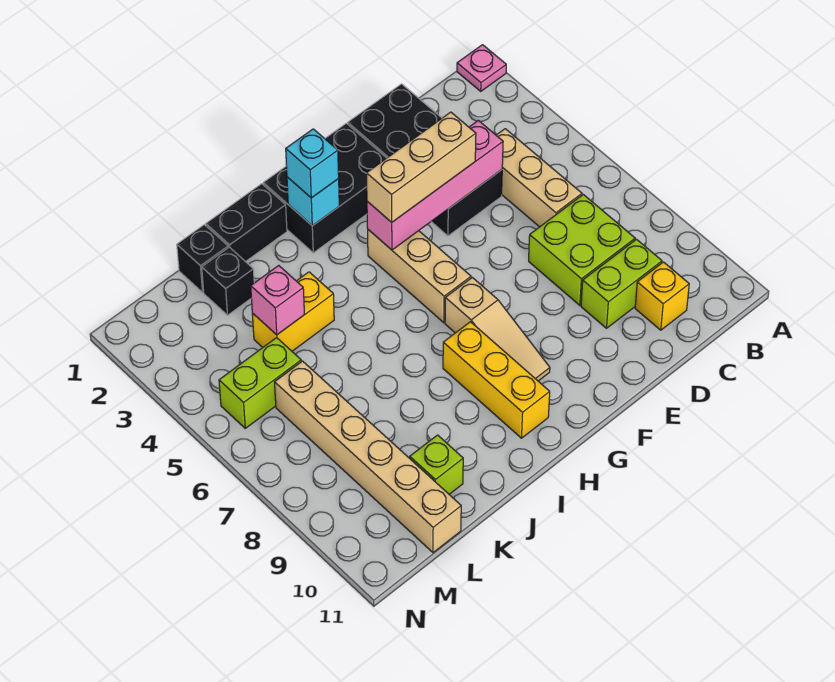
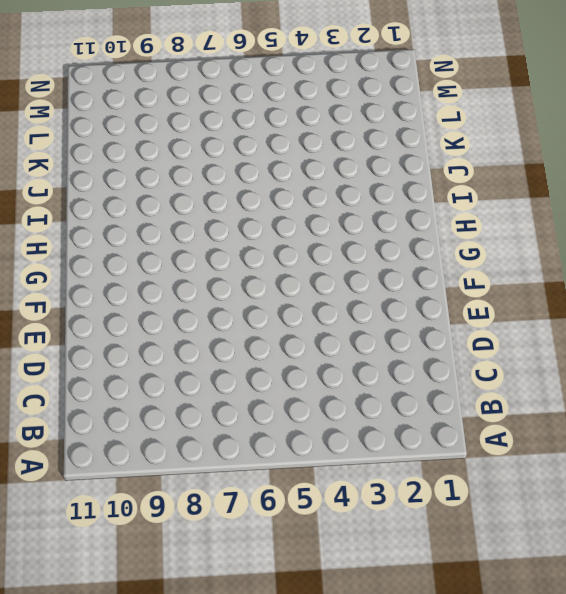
none -> pink plate A1 level 1
none -> tan brick C4:C6 level 1
none -> lime brick C7:D8 level 1

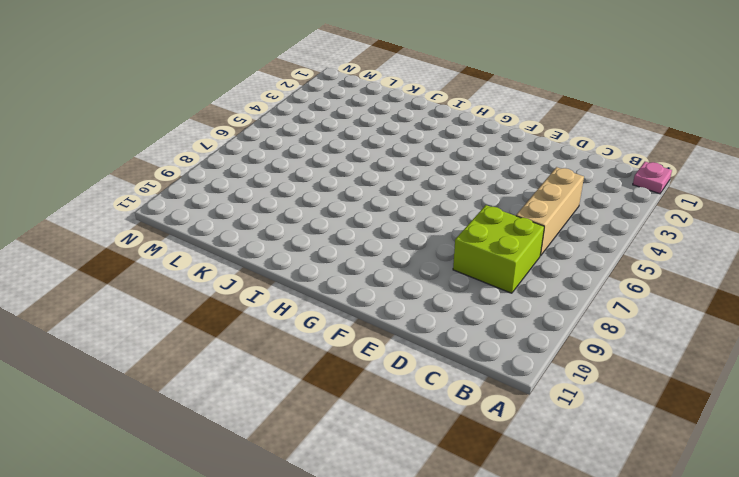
none -> lime brick C9:D9 level 1
none -> yellow brick C10 level 1
none -> black brick D1:E4 level 1

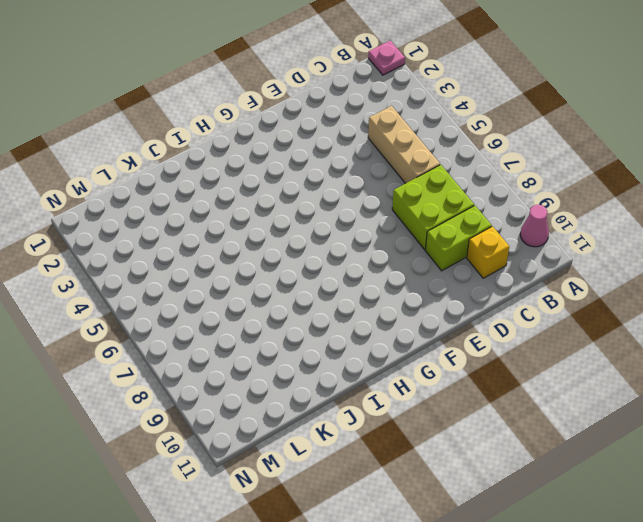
pink cone A10 level 1 -> none
none -> black brick D1:E4 level 1
none -> black brick F1:H2 level 1
none -> tan brick G4:G6 level 1

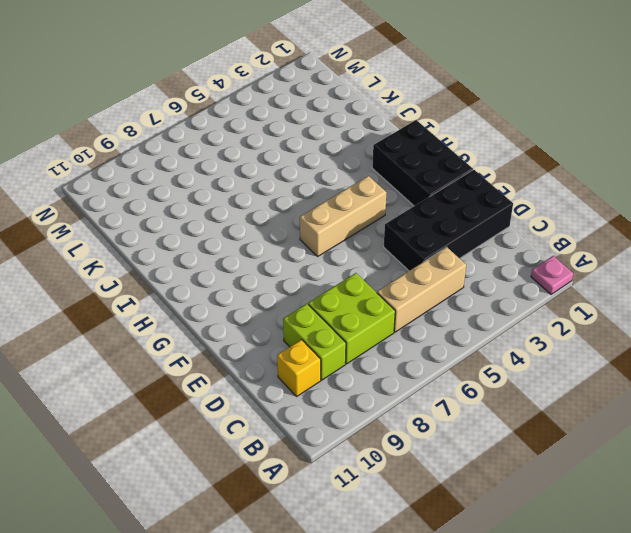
none -> tan slope G7:G9 level 1 top 7
none -> yellow brick H8:H10 level 1
none -> black brick I1:J1 level 1

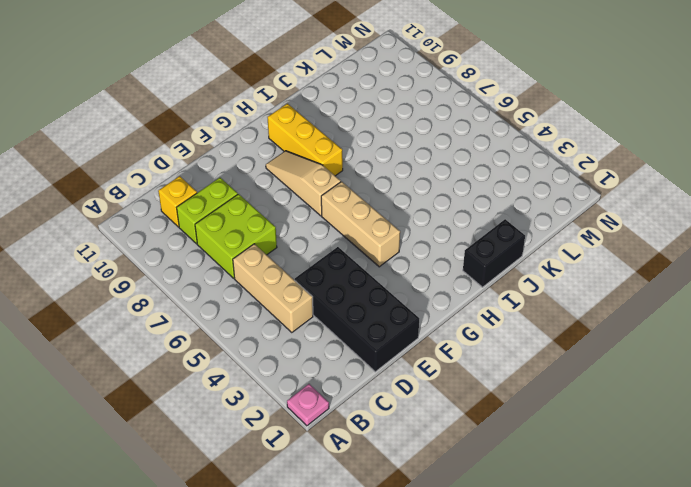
none -> black brick F1:H2 level 1
none -> yellow brick J4:K4 level 1
none -> black brick K1 level 1

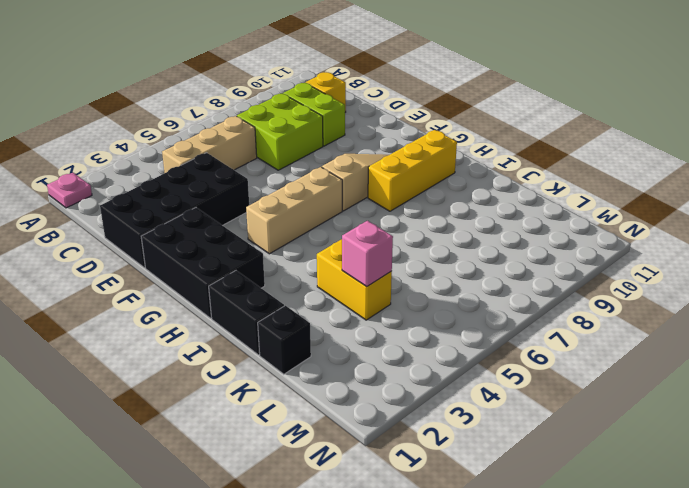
none -> black brick K2 level 1
none -> lime brick K10 level 1
none -> lime brick L5:M5 level 1

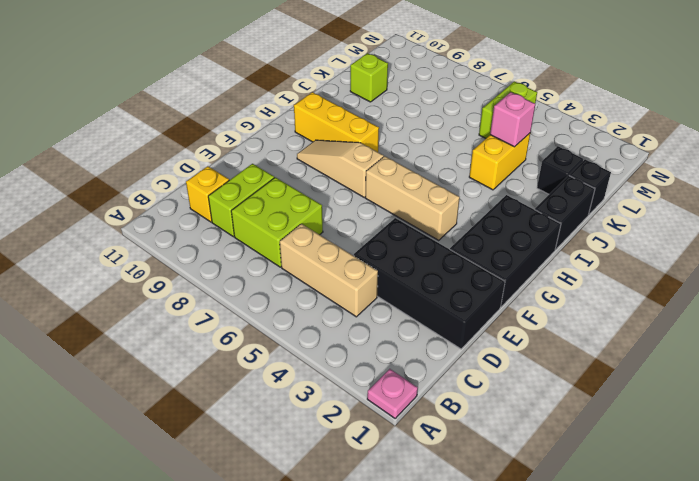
none -> tan brick L6:L11 level 1
none -> pink brick D4:G4 level 2
none -> cyan brick H2 level 2

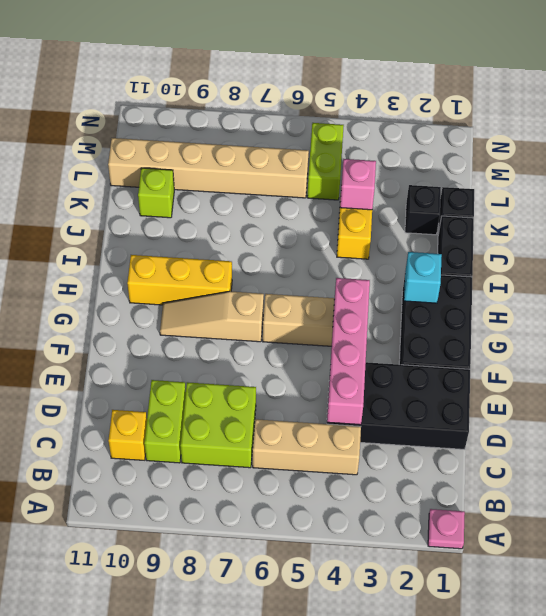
none -> tan brick E4:G4 level 3
none -> cyan brick H2 level 3

